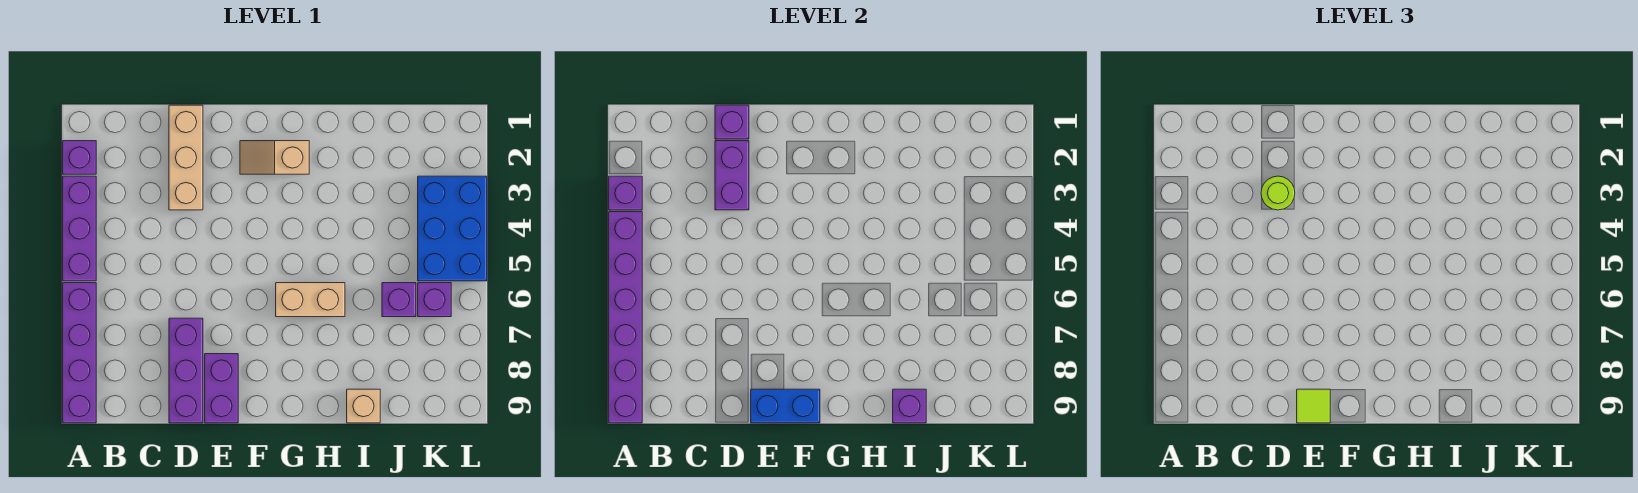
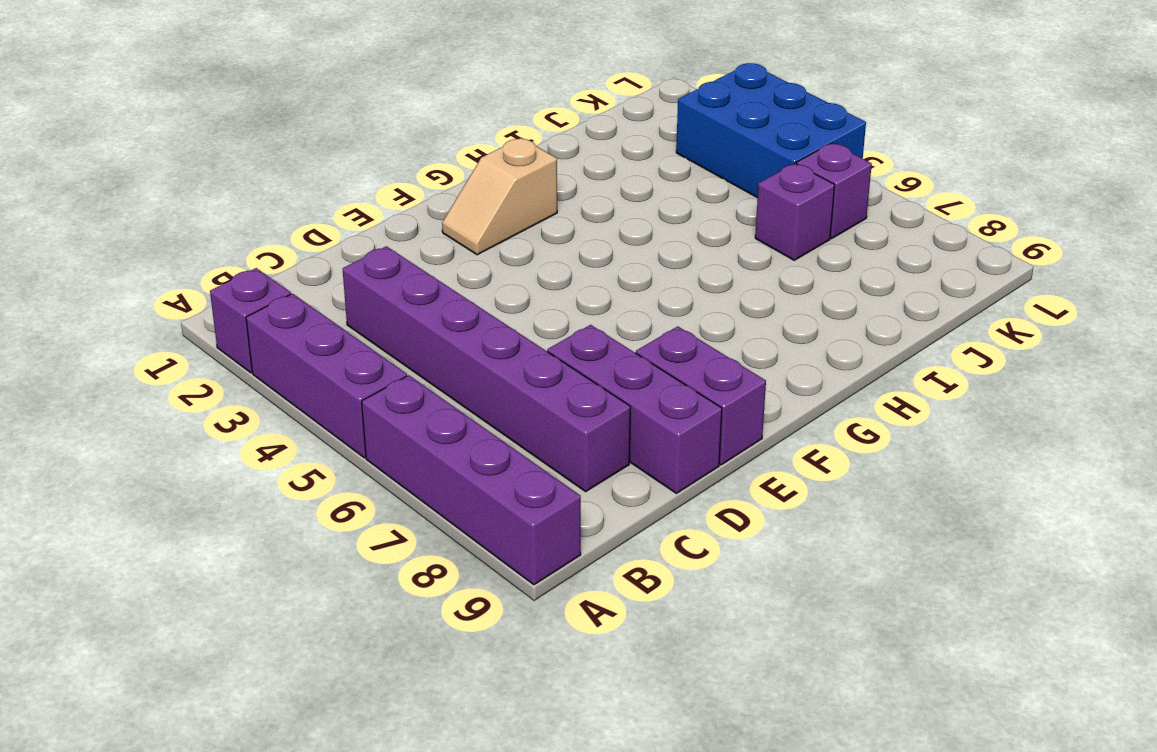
purple brick C3:C8 level 1 -> purple brick A4:A9 level 2
none -> tan brick D1:D3 level 1
none -> tan brick G6:H6 level 1
none -> tan brick I9 level 1

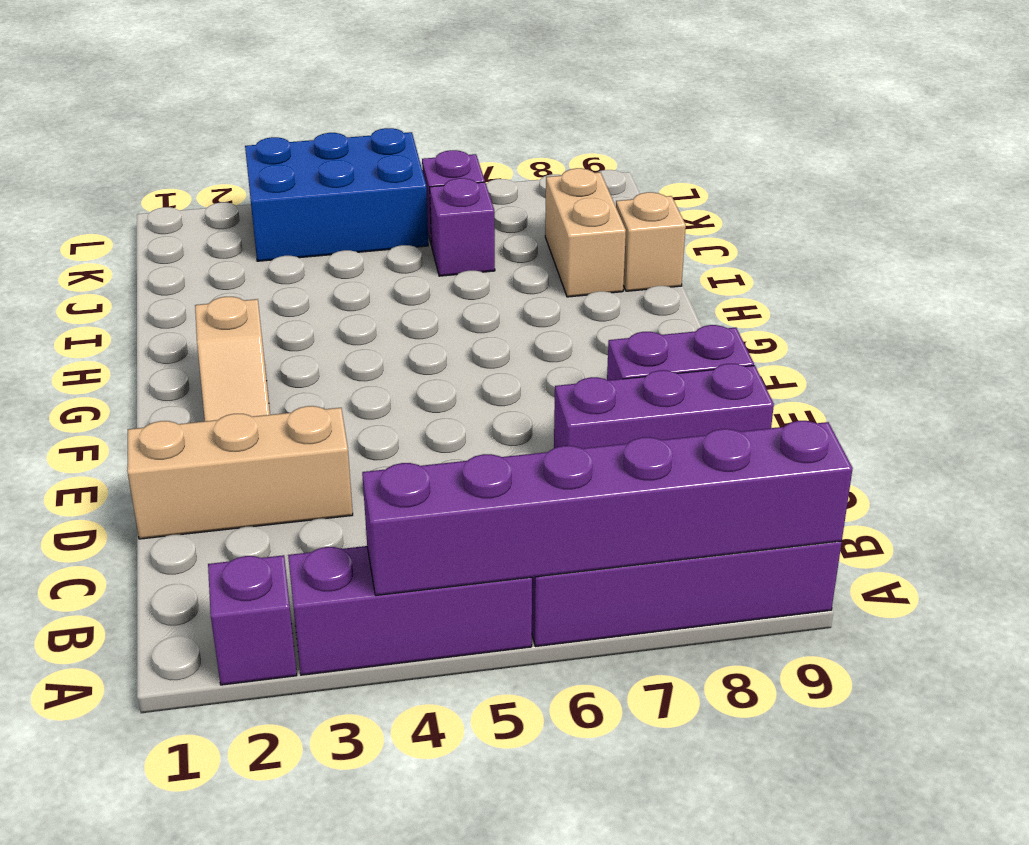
tan brick I8:J8 level 1 -> tan brick G6:H6 level 1
none -> purple brick A3 level 2
none -> purple brick D1 level 2
none -> purple brick D2:D3 level 2

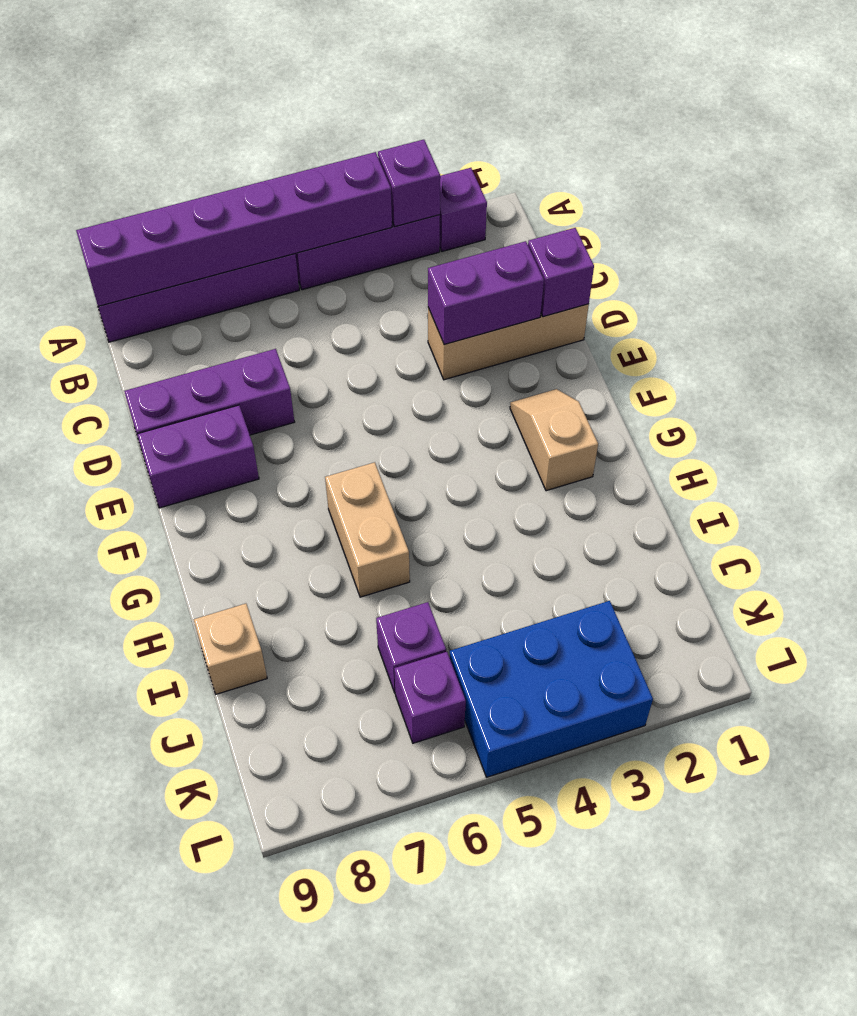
none -> blue brick E9:F9 level 2
none -> purple brick I9 level 2
none -> lime round brick D3 level 3

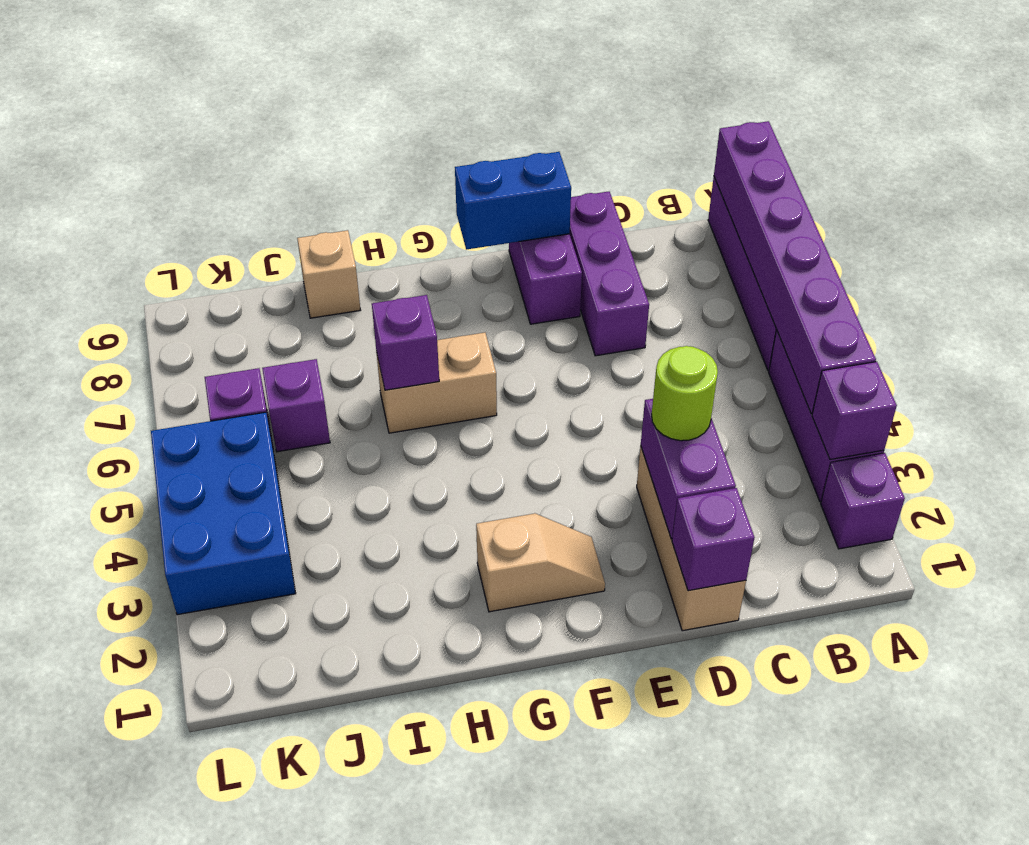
purple brick H6 level 2 -> purple brick I9 level 2
none -> lime tile E9 level 3

